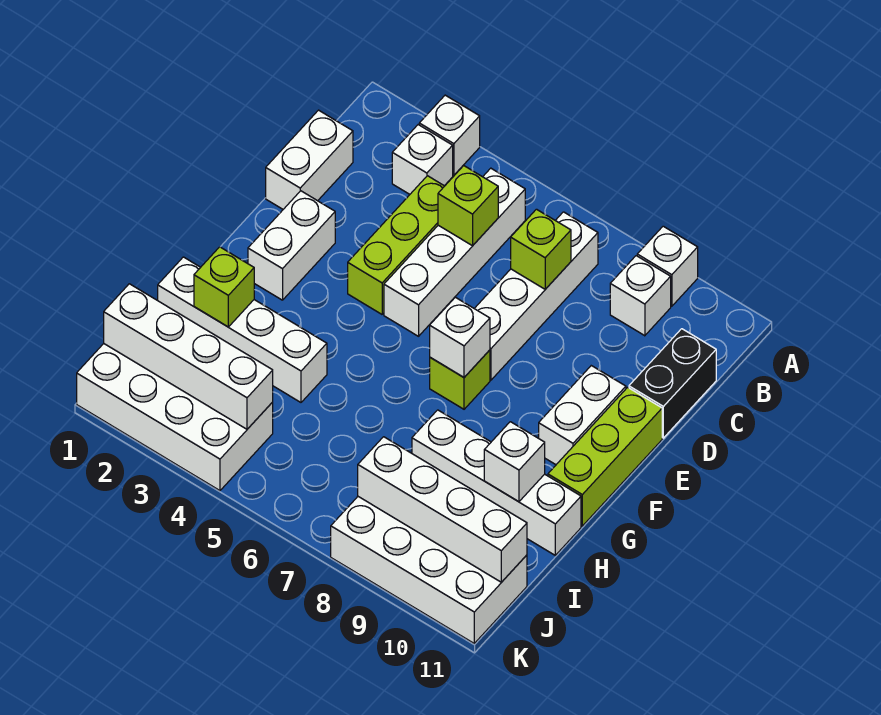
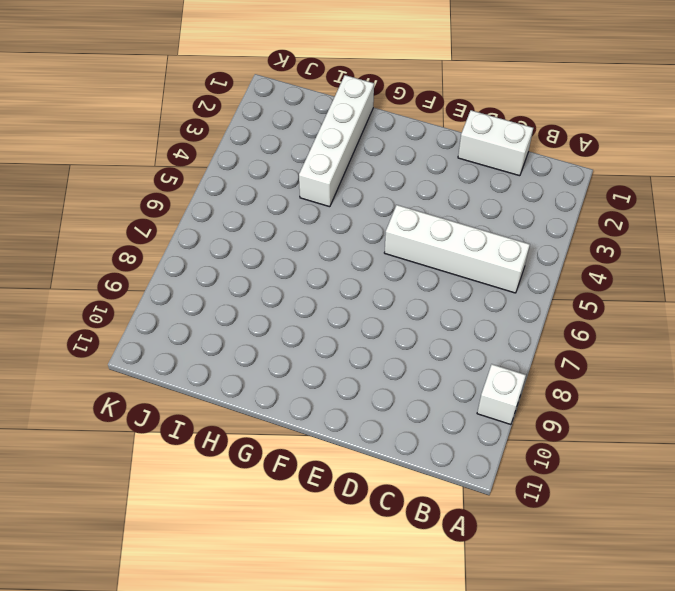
none -> white brick A3 level 1
none -> white brick B3 level 1
none -> white brick B7:E7 level 1

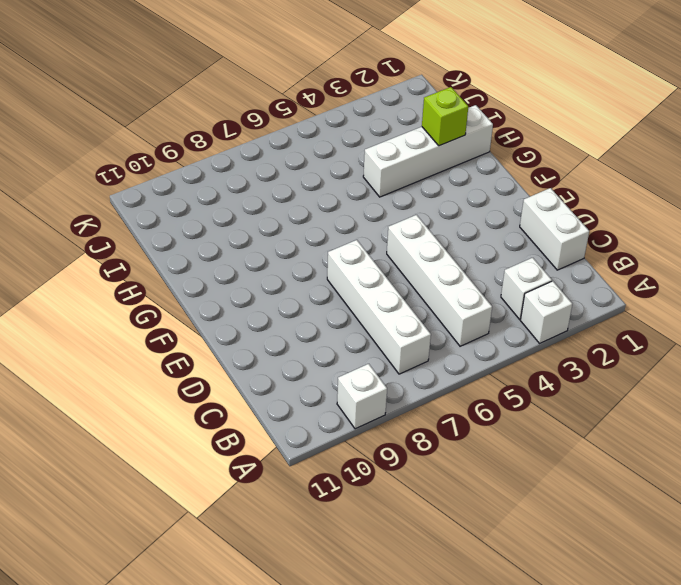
none -> white brick B9 level 1
none -> lime brick C4:E4 level 1
none -> black brick C11:D11 level 1

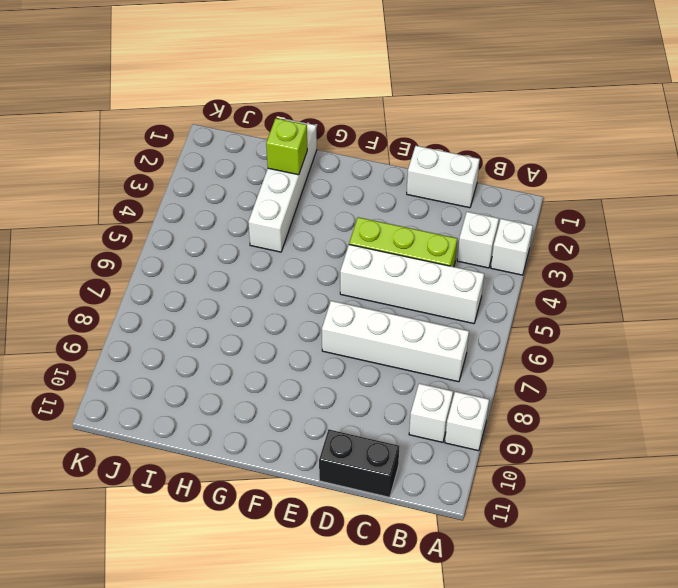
none -> white brick E2:F2 level 1
none -> white brick E10:F10 level 1
none -> lime brick E11:G11 level 1

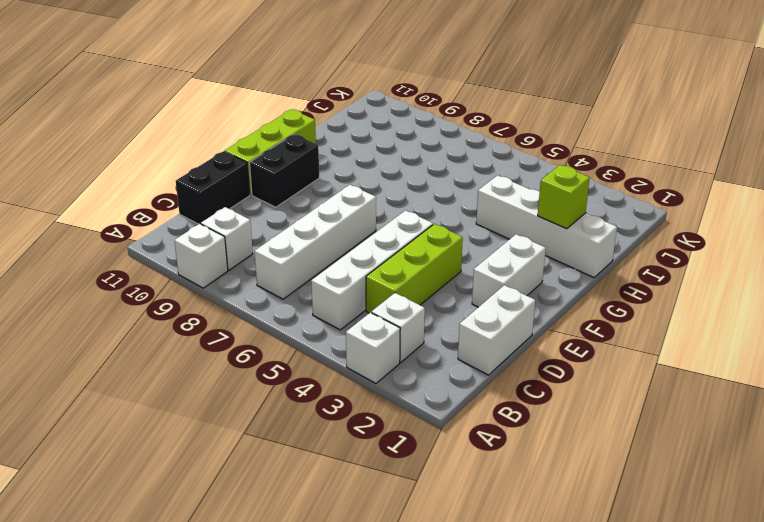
black brick E10:F10 level 1 -> white brick E10:F10 level 1
none -> lime brick F7 level 1
none -> white brick H8:H11 level 1
none -> white brick J1:K4 level 1

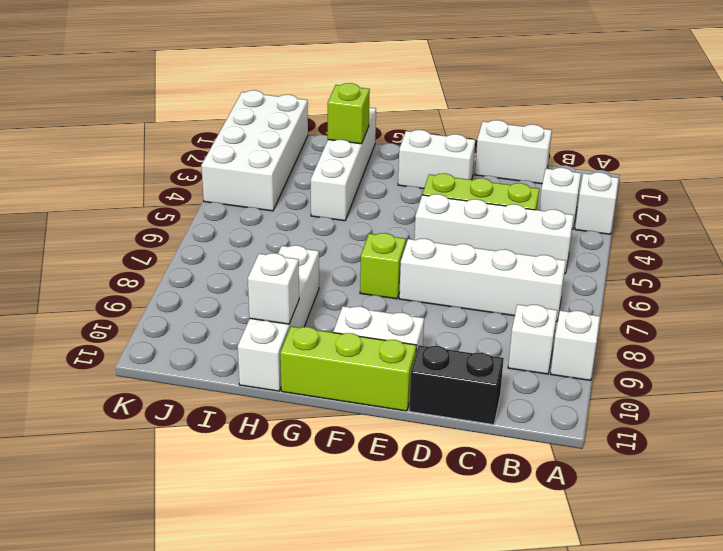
none -> white brick J8:K11 level 1
none -> lime brick C5 level 2
none -> lime brick C7 level 2

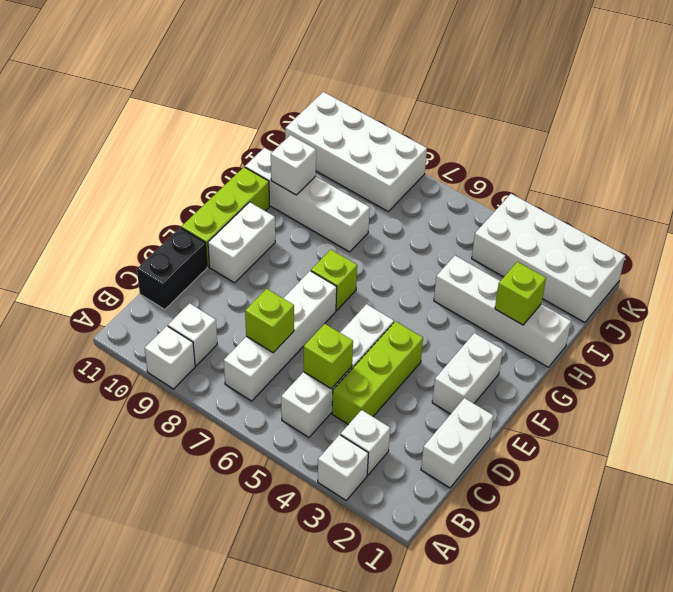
none -> white brick F7 level 2
none -> white brick J1:J4 level 2
none -> white brick J8:J11 level 2

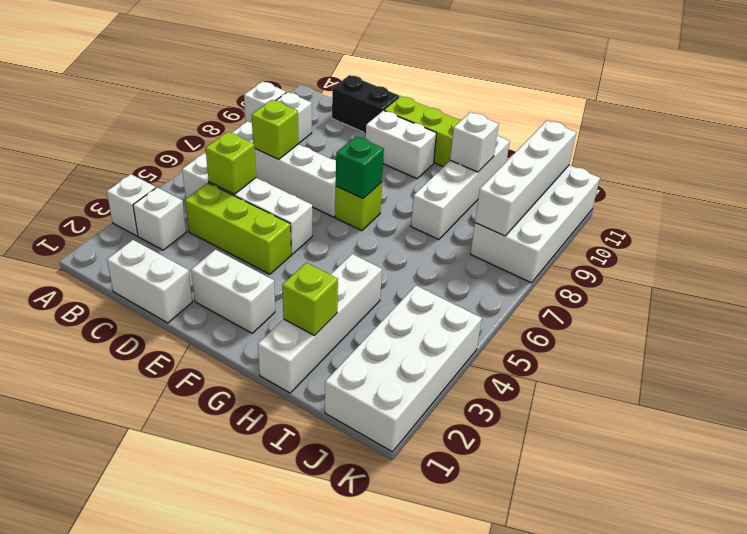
green brick F7 level 2 -> white brick F7 level 2
none -> white brick J1:J4 level 2

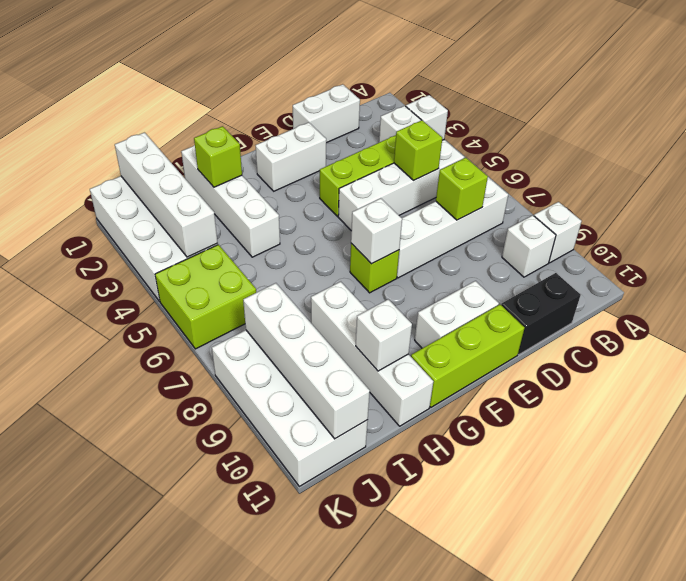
lime brick J5:K6 level 1 -> none

